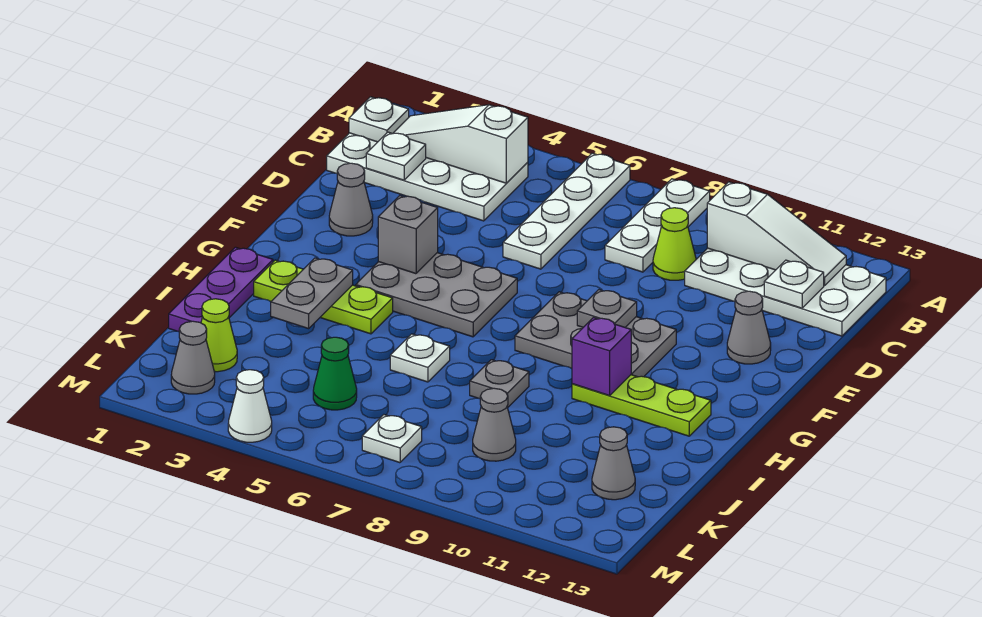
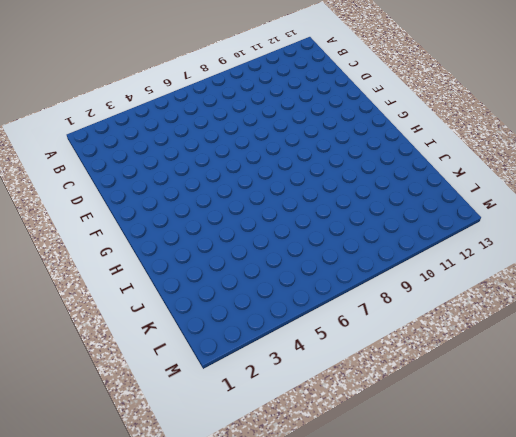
none -> white plate A6:D6 level 1
none -> white plate A8:C8 level 1
none -> white plate B1:C4 level 1
none -> white plate B10:C13 level 1

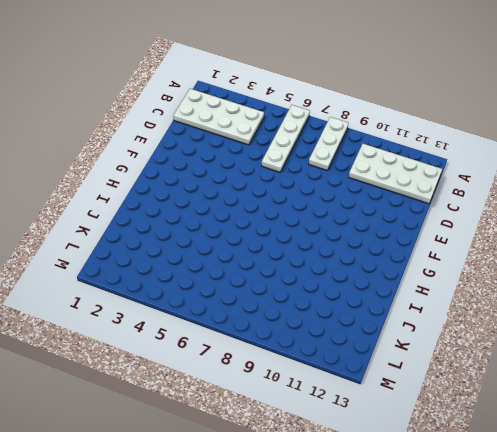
none -> lime cone C9 level 1
none -> grey cone E2 level 1
none -> grey cone E12 level 1
none -> grey plate F4:G6 level 1

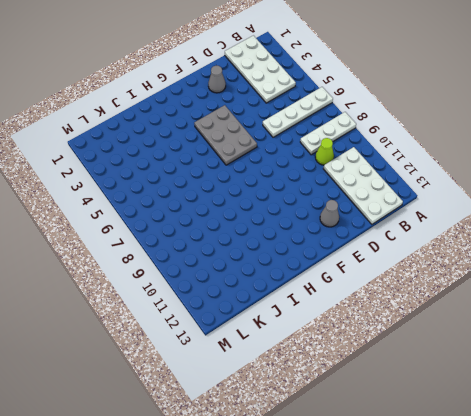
none -> grey plate F8:G10 level 1
none -> purple plate H1:J1 level 1
none -> lime plate H2:H4 level 1
none -> lime plate H10:H12 level 1

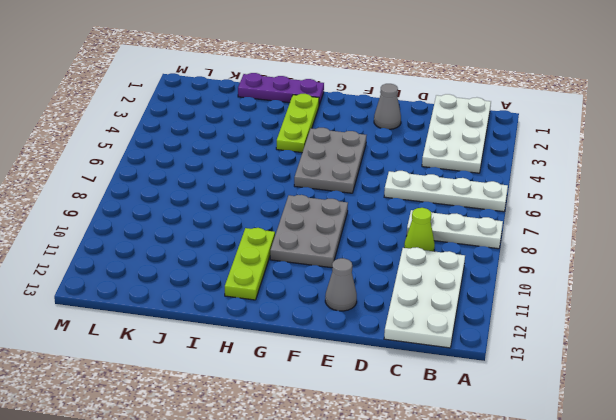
none -> white plate I6 level 1
none -> grey plate I8 level 1
none -> lime cone K2 level 1
none -> green cone K5 level 1

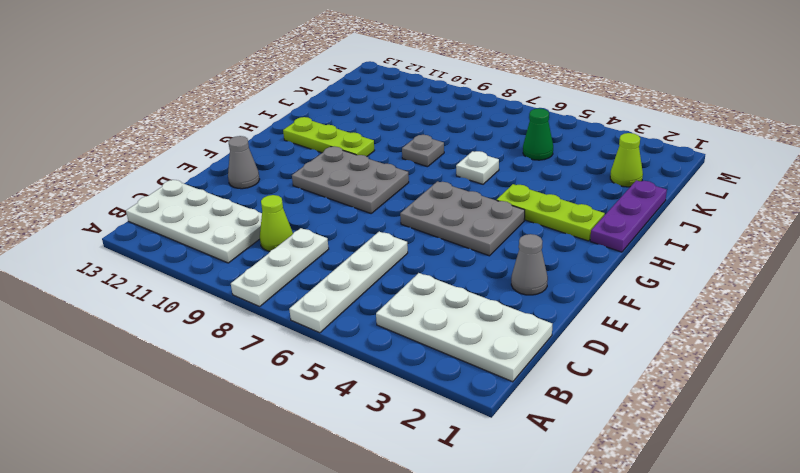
none -> grey cone K9 level 1
none -> grey cone K12 level 1
none -> grey cone L2 level 1
none -> white plate L7 level 1

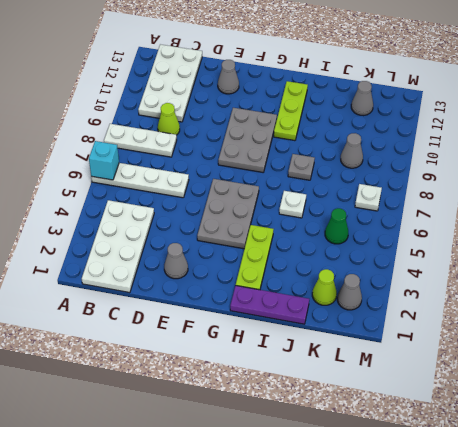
cyan brick A6 level 2 -> none
none -> white cone M4 level 1
none -> white plate B1 level 2
none -> white slope B2:B4 level 2 top 4
none -> white slope B10:B12 level 2 top 10

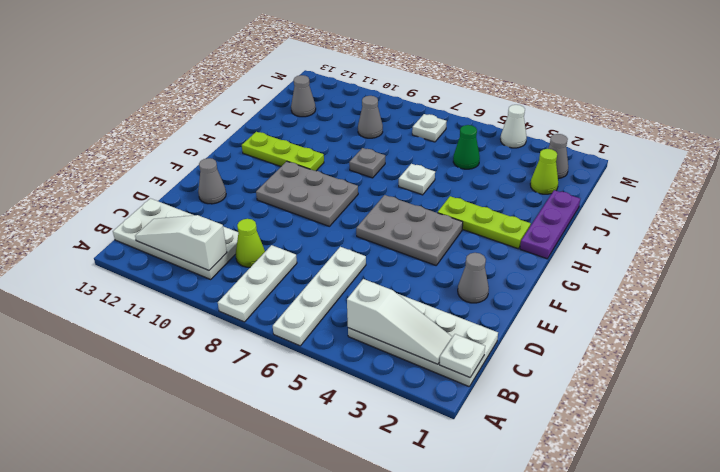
none -> white plate C2 level 2
none -> white plate C12 level 2
none -> grey brick F4 level 2
none -> grey plate F9 level 2

